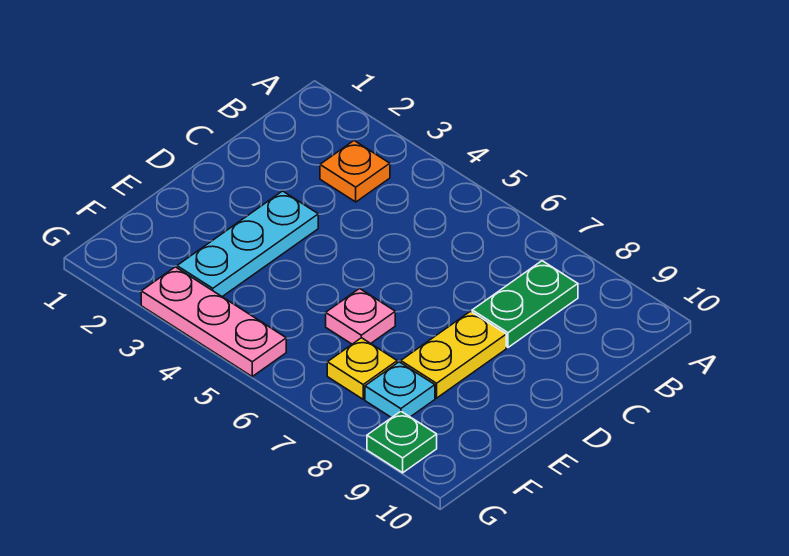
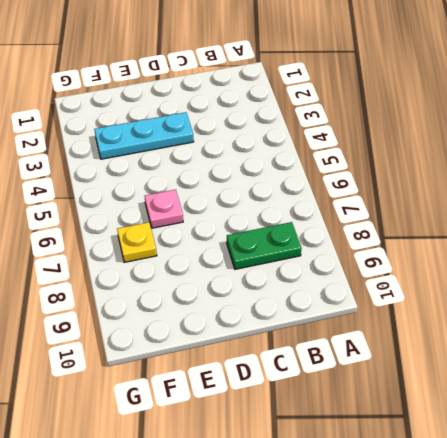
none -> orange plate B3 level 1
none -> yellow plate D8:E8 level 1

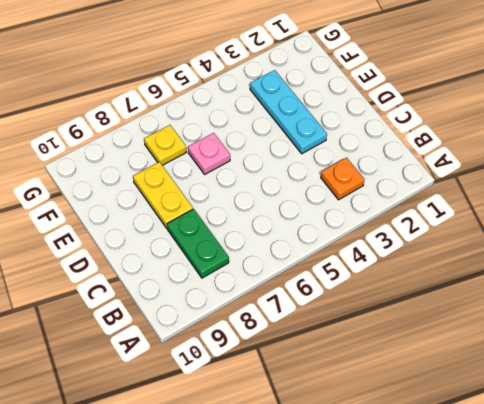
none -> cyan plate F8 level 1
none -> pink plate G3:G5 level 1

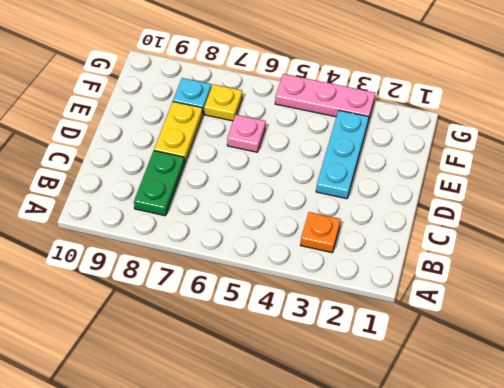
none -> green plate G9 level 1

